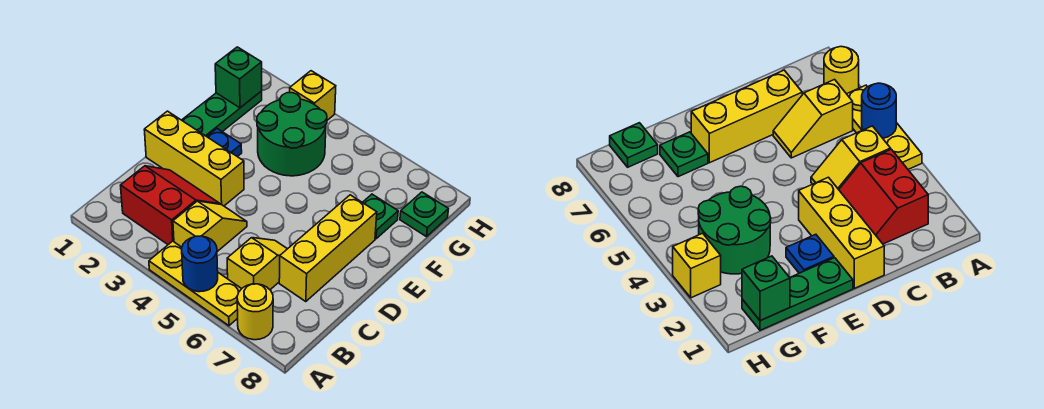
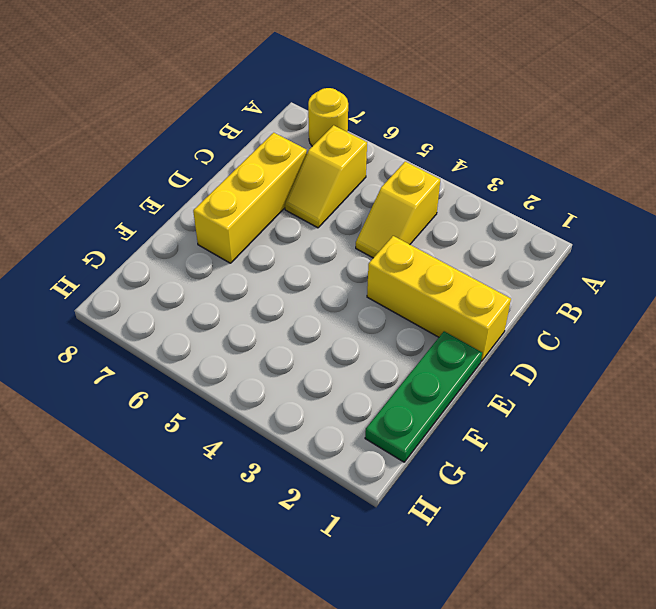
none -> yellow plate A4:A6 level 1
none -> red slope B2:C3 level 1 top B
none -> blue plate E2 level 1

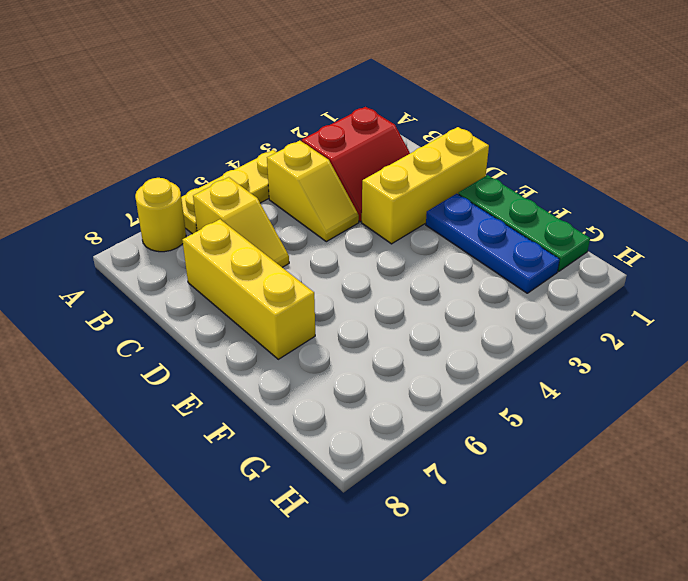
blue plate E2:G2 level 1 -> blue plate E2 level 1
none -> green round brick F3:G4 level 1
none -> green plate F7 level 1
none -> green plate G8 level 1

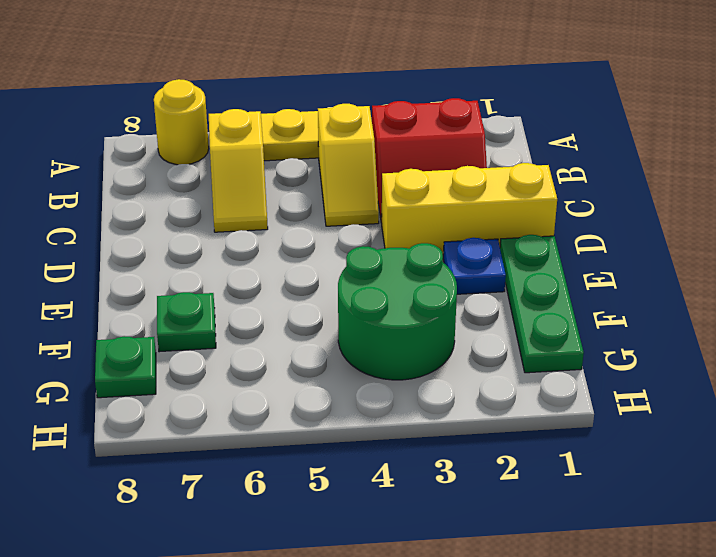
none -> yellow brick C7:E7 level 1
none -> yellow brick H3 level 1
none -> blue round brick A5 level 2

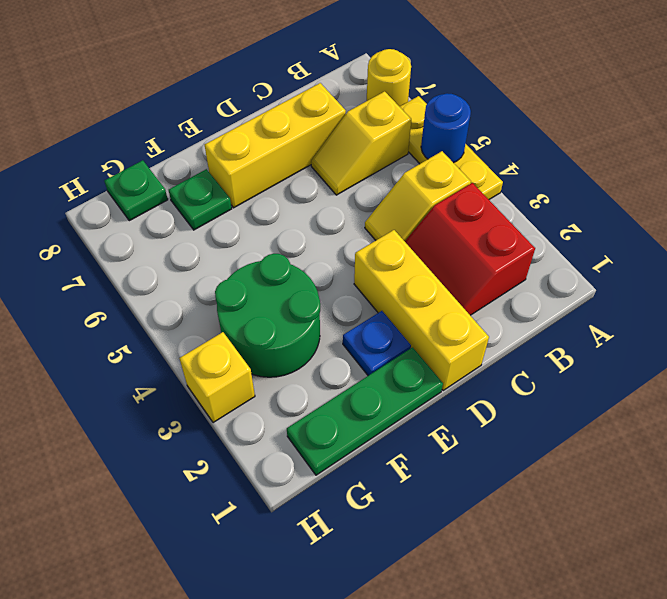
none -> green brick G1 level 2

